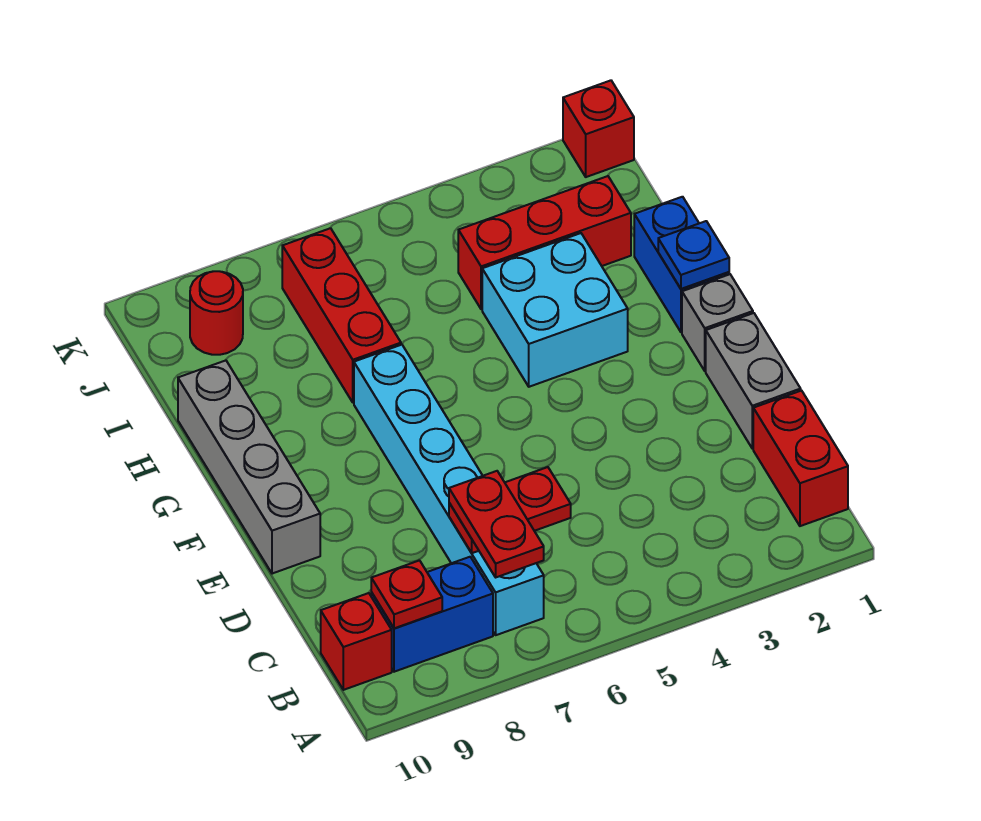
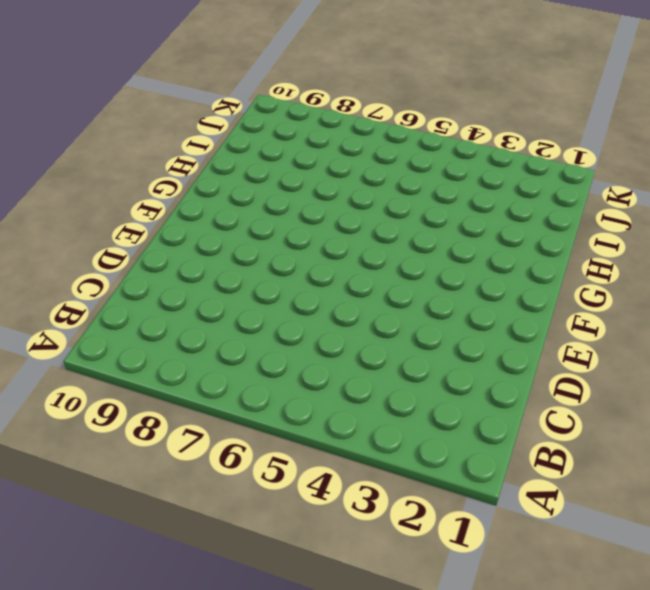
none -> red brick B1:C1 level 1
none -> cyan brick B7:G7 level 1
none -> blue brick B8:B9 level 1

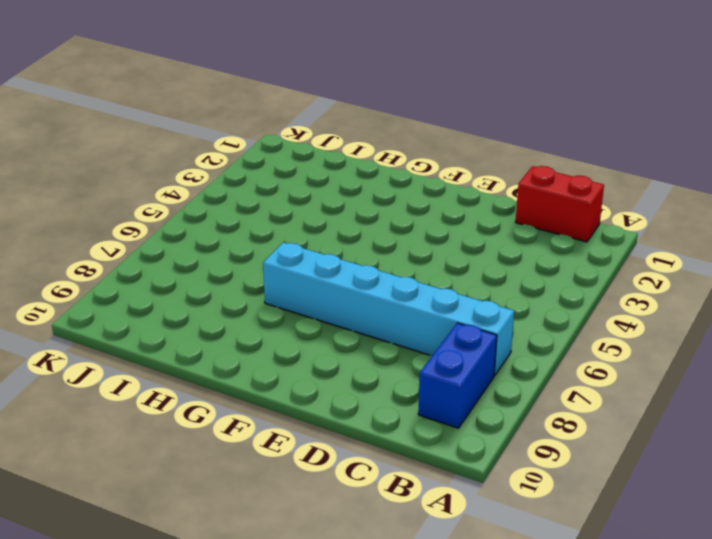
none -> red brick B10 level 1
none -> grey brick D1:E1 level 1
none -> grey brick E10:H10 level 1

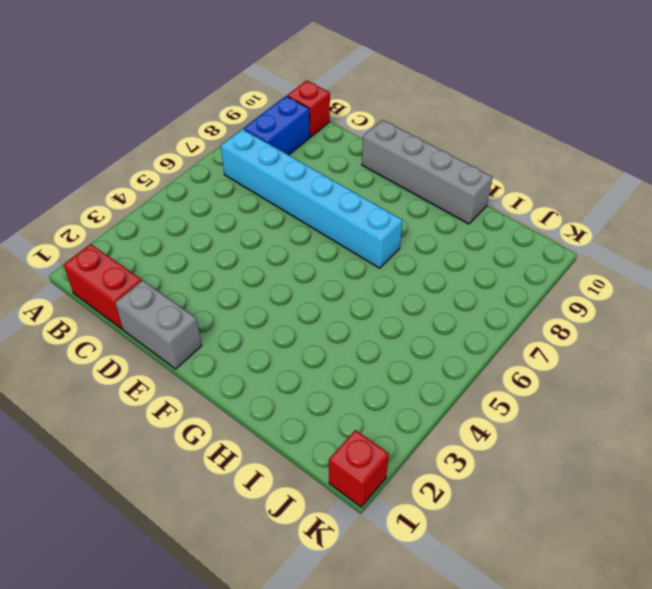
none -> grey brick F1 level 1
none -> blue brick G1:H1 level 1
none -> cyan brick G3:H4 level 1

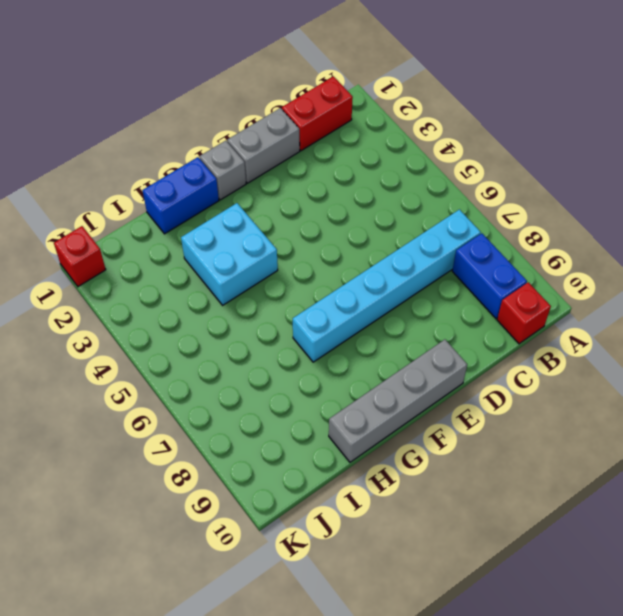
none -> red brick H7:J7 level 1
none -> red brick I2:I4 level 1
none -> red round brick J9 level 1

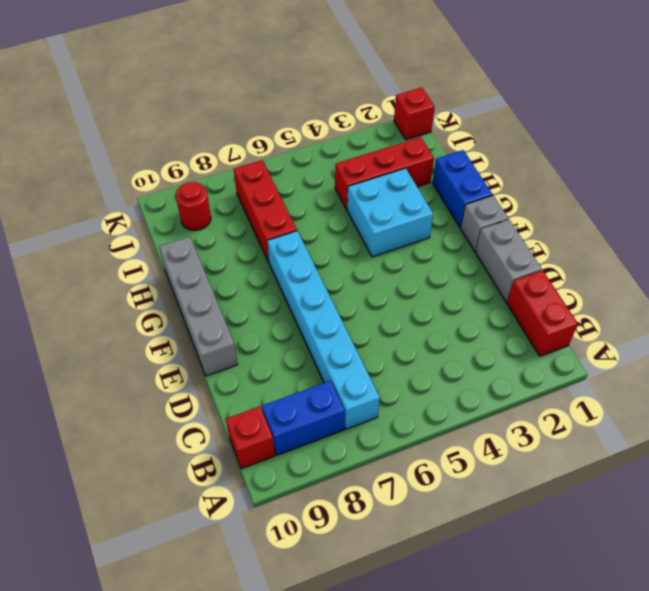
none -> red plate B9 level 2
none -> red plate C6:C7 level 2
none -> blue plate G1 level 2

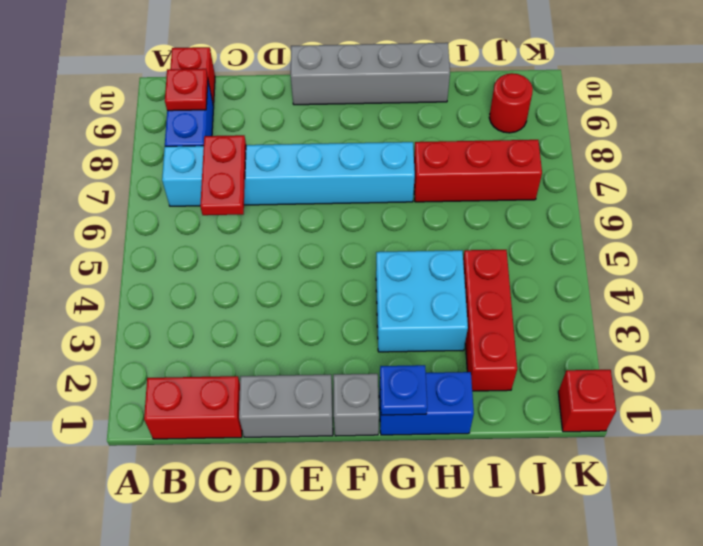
none -> red plate B7:C7 level 3

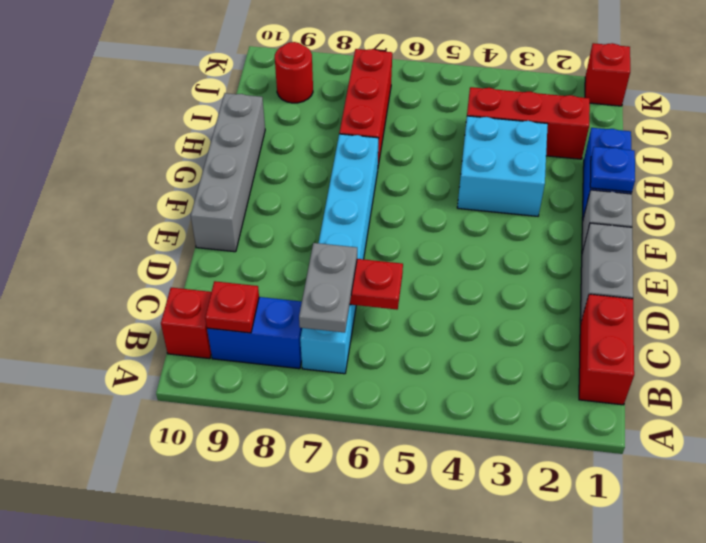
grey plate B7:C7 level 3 -> red plate B7:C7 level 3

